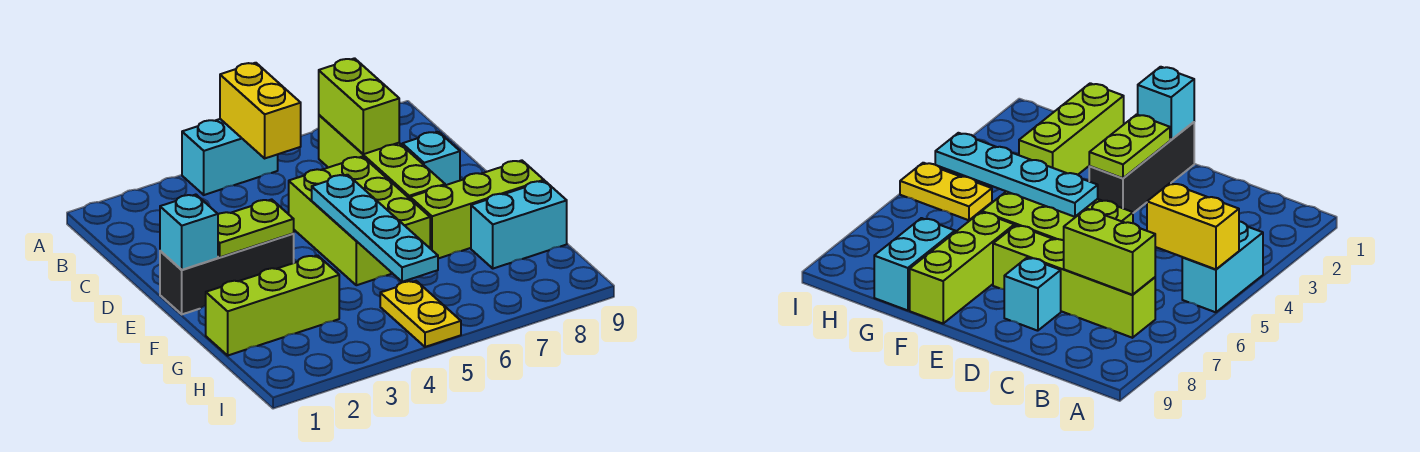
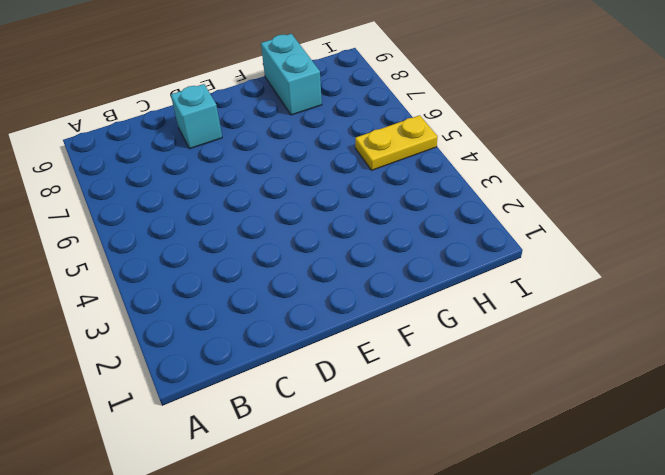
none -> cyan brick A4:A5 level 1
none -> lime brick B7:E7 level 1
none -> lime brick D5:F6 level 1

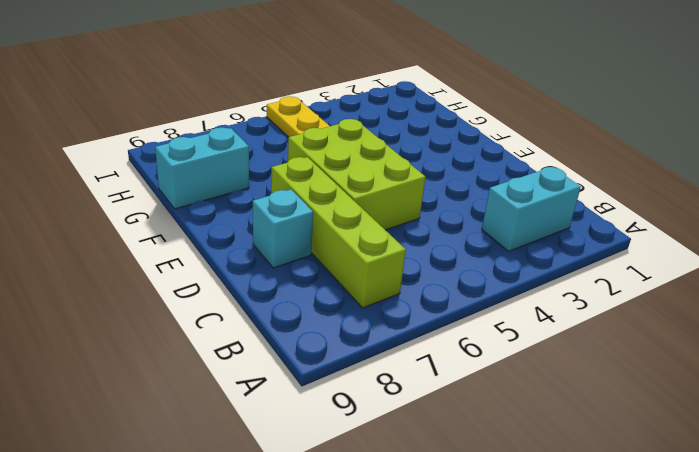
cyan brick B2:B3 level 1 -> cyan brick A4:A5 level 1
none -> black brick E1:E3 level 1
none -> lime brick F7:F9 level 1
none -> lime brick G1:G3 level 1

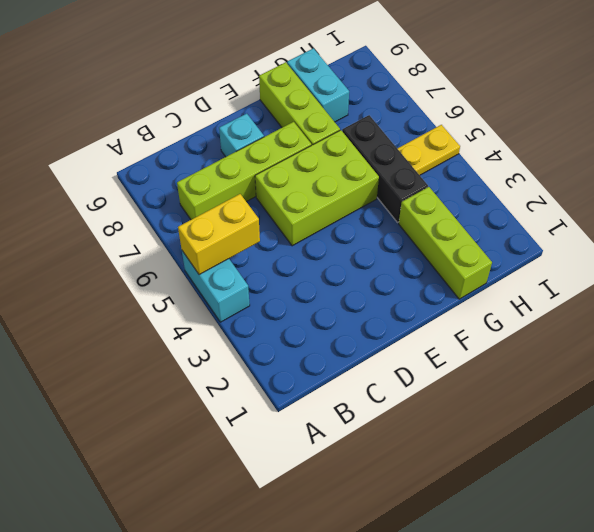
black brick G4:G6 level 1 -> black brick E1:E3 level 1
none -> lime brick B7:C7 level 2
none -> cyan brick E1 level 2
none -> lime plate E2:E3 level 2

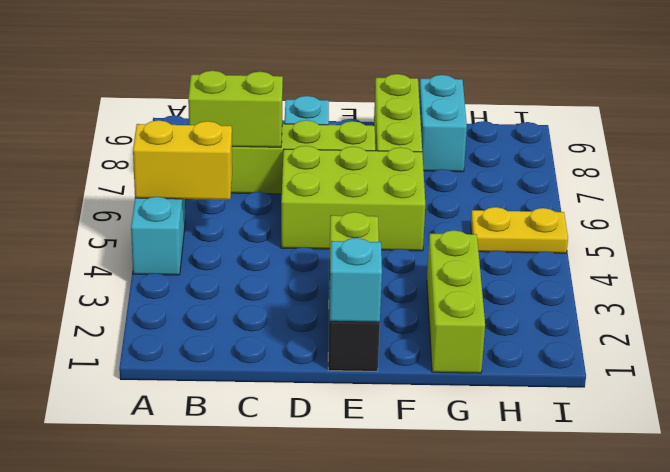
none -> cyan plate E5:H5 level 2

